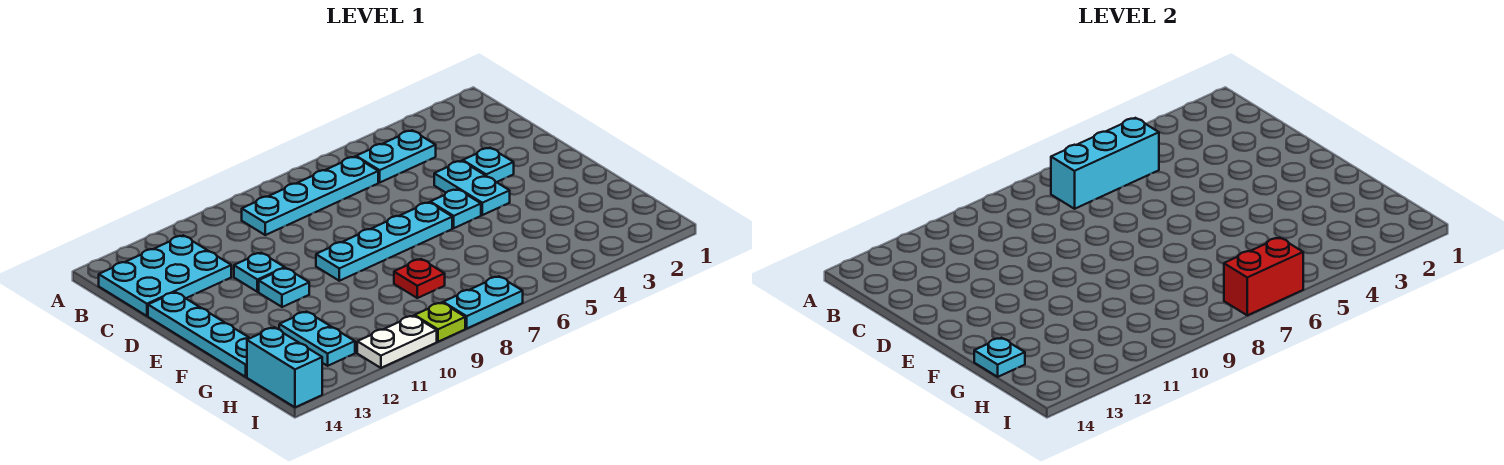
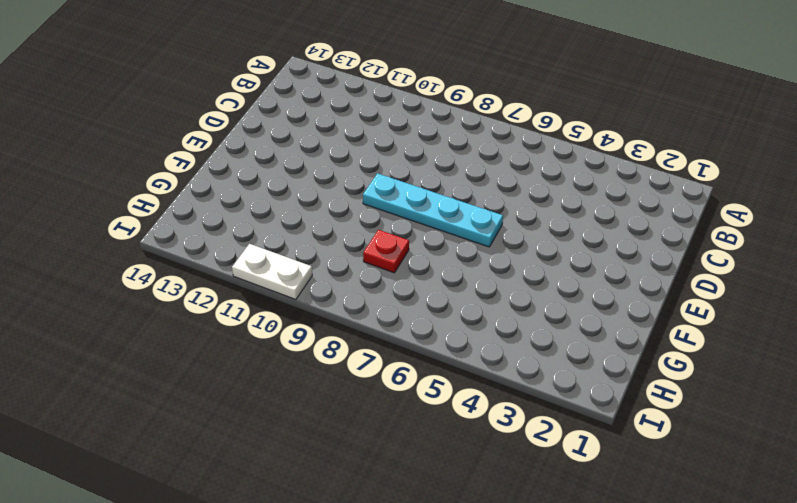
none -> cyan plate B4:B5 level 1
none -> cyan plate B6:B9 level 1
none -> cyan plate B12:C14 level 1

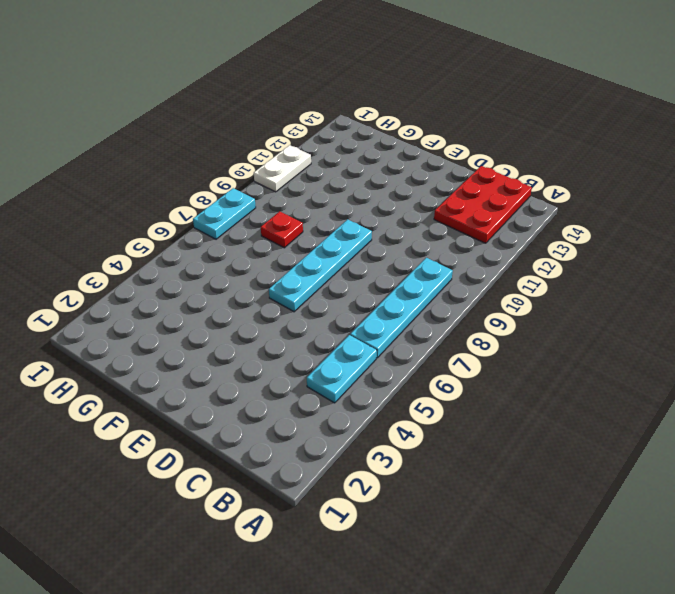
red plate B12:C14 level 1 -> cyan plate B12:C14 level 1
none -> cyan plate D3 level 1
none -> cyan plate D4:E4 level 1
none -> cyan plate D11 level 1

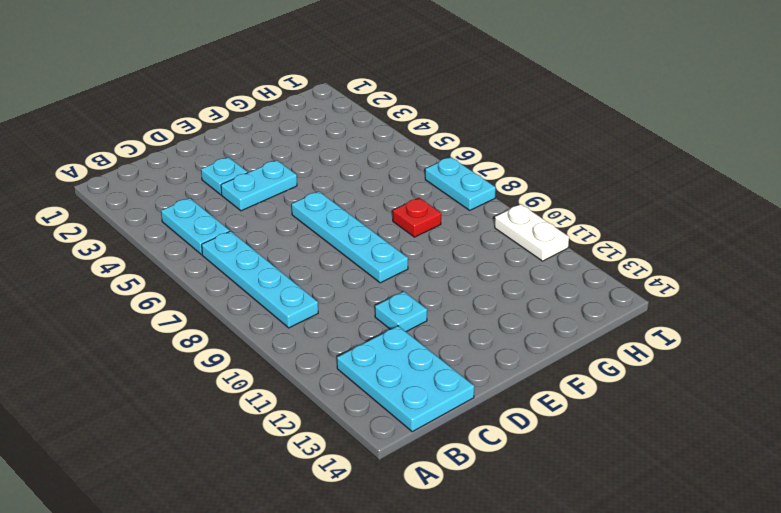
none -> cyan plate D14:G14 level 1
none -> cyan plate E5 level 1
none -> cyan plate E11 level 1

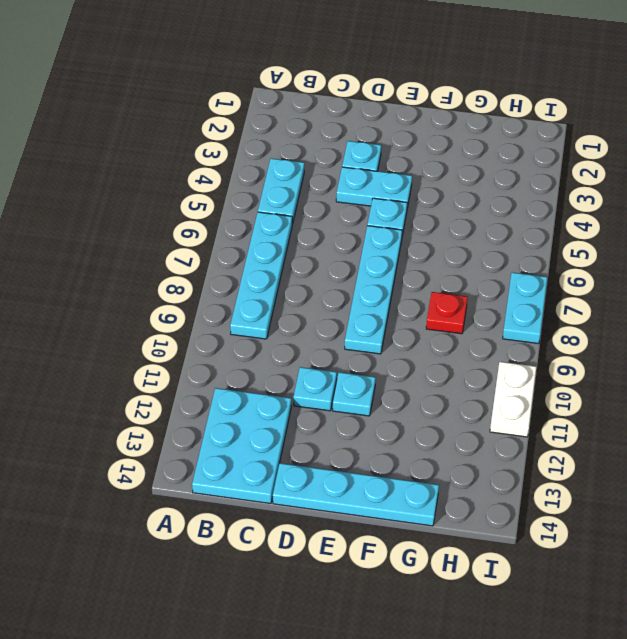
none -> cyan plate G12:H12 level 1
none -> cyan brick H14:I14 level 1
none -> lime plate I9 level 1

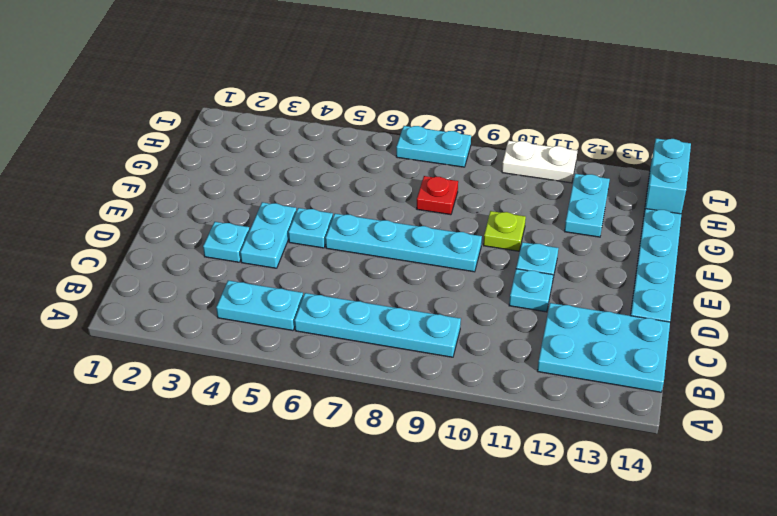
lime plate F10 level 1 -> lime plate I9 level 1
none -> cyan brick B5:B7 level 2
none -> cyan plate G14 level 2
none -> red brick I6:I7 level 2

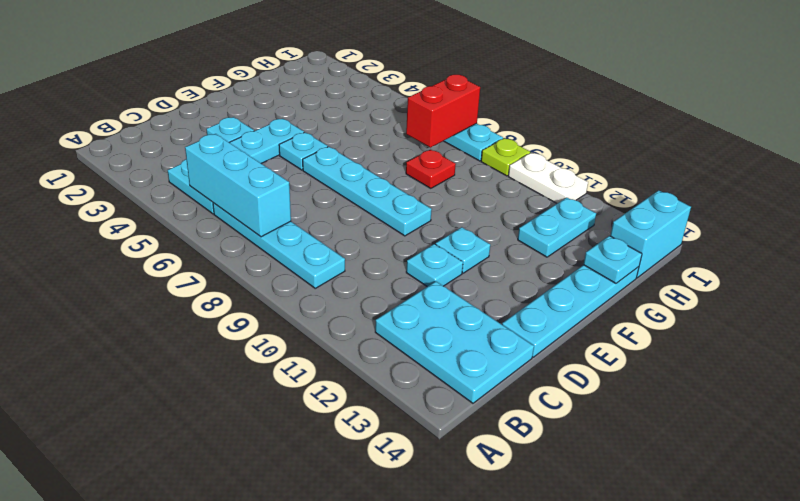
red brick H7:I7 level 2 -> red brick I6:I7 level 2

